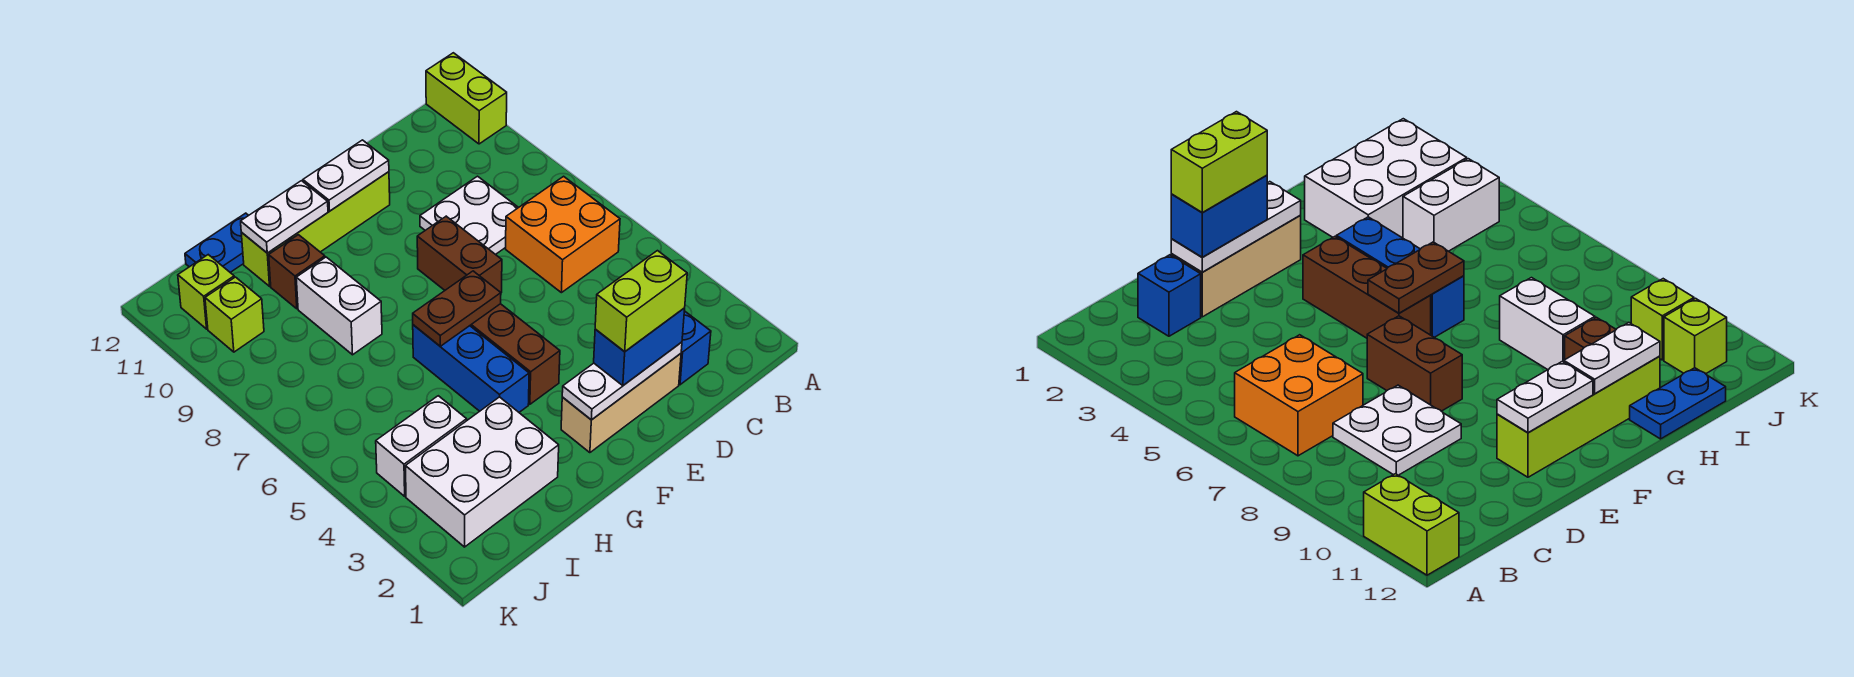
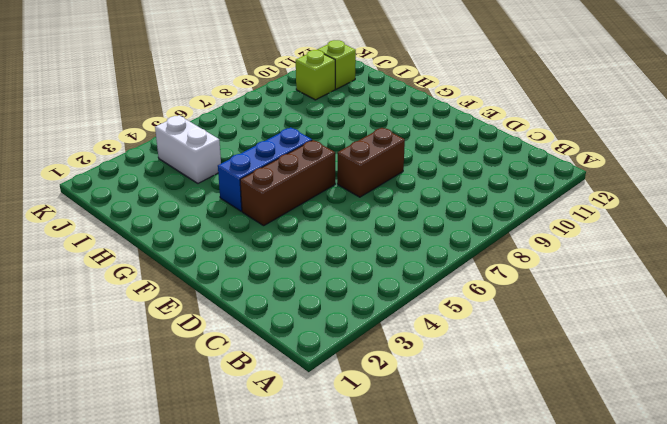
none -> lime brick A11:A12 level 1
none -> orange brick B6:C7 level 1
none -> blue brick C2 level 1

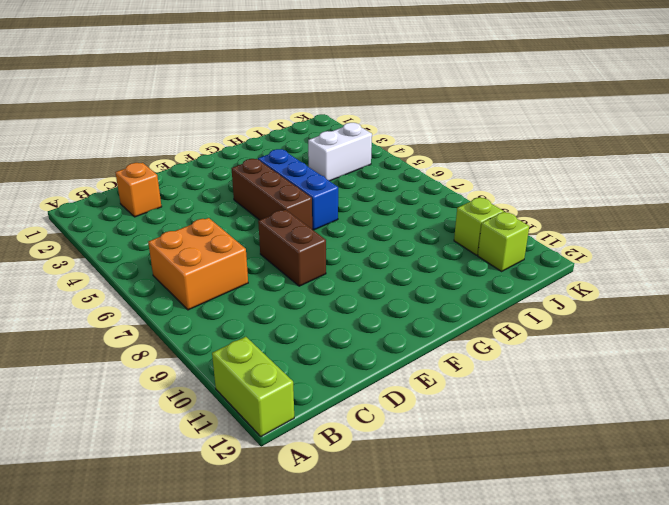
orange brick C2 level 1 -> blue brick C2 level 1
none -> white plate C8:D9 level 1
none -> tan brick D2:F2 level 1
none -> lime brick E11:H11 level 1

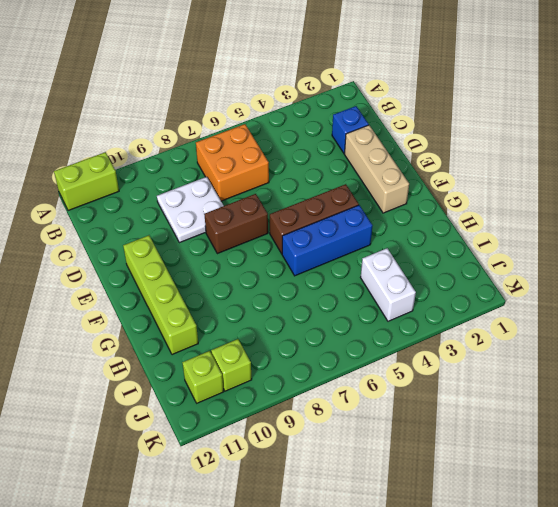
none -> white brick H2:J3 level 1
none -> white brick H8:H9 level 1
none -> brown brick H10 level 1

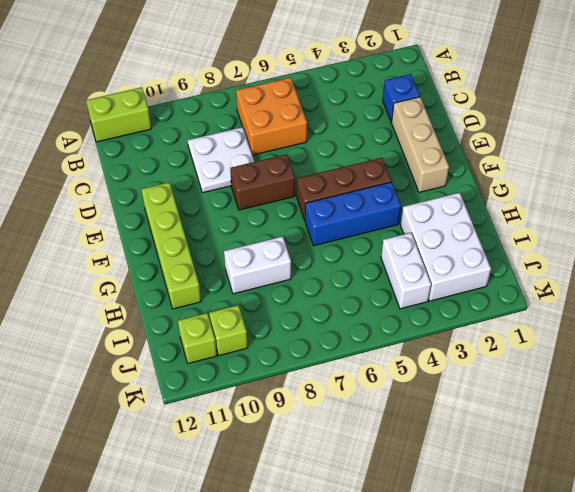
none -> brown brick H10 level 1
none -> blue plate H12:I12 level 1
none -> white plate D2:F2 level 2

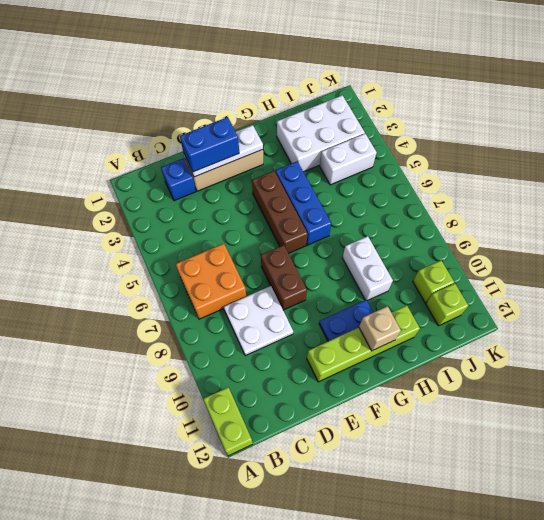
blue plate F10:G10 level 1 -> blue plate H12:I12 level 1
tan brick G11 level 2 -> white plate G11:H11 level 2
none -> brown brick H10 level 1
none -> white plate E11:F11 level 2
none -> brown plate F6:G6 level 2

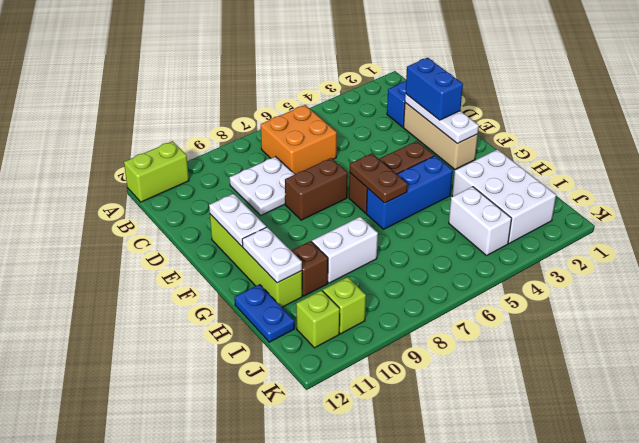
none -> lime brick D2:E2 level 4

